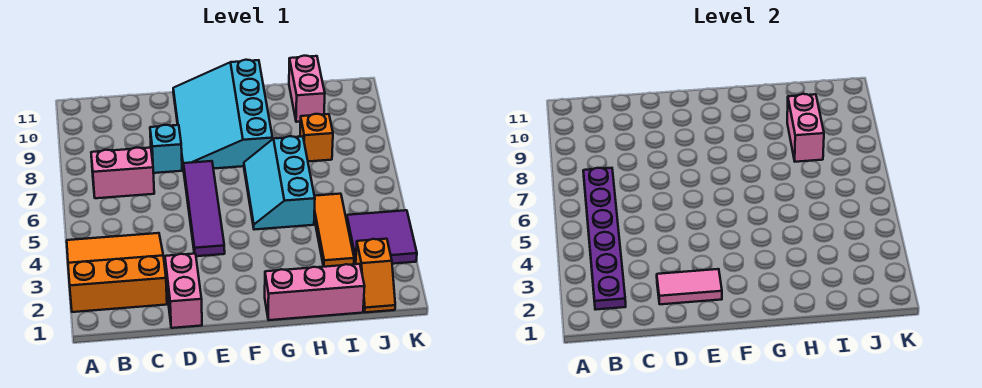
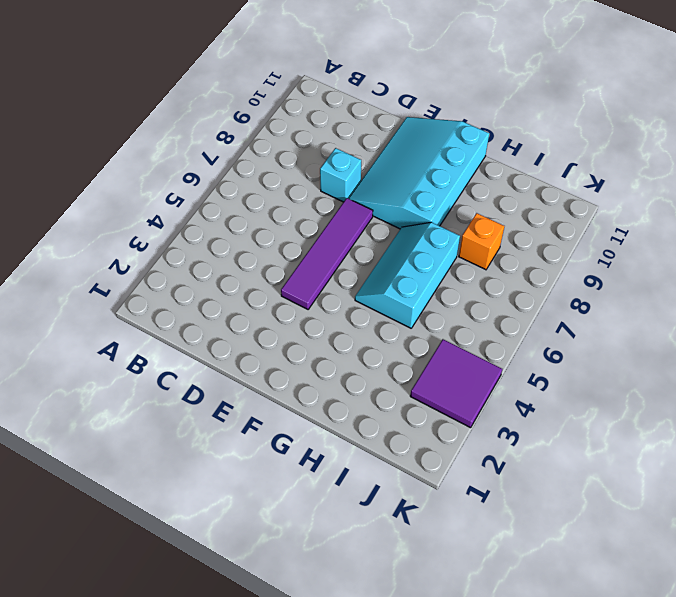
none -> orange slope A2:C4 level 1 top 2
none -> pink brick B7:C7 level 1
none -> pink brick D1:D2 level 1

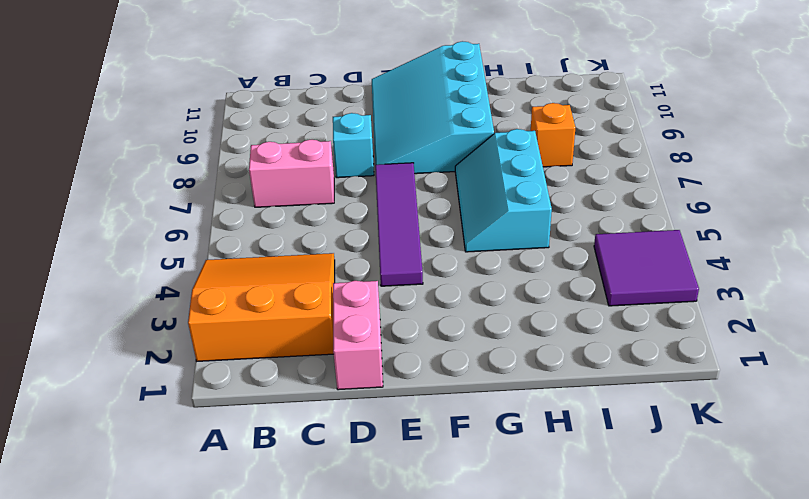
none -> pink brick G1:I1 level 1
none -> orange tile I3:I5 level 1
none -> pink brick I10:I11 level 1

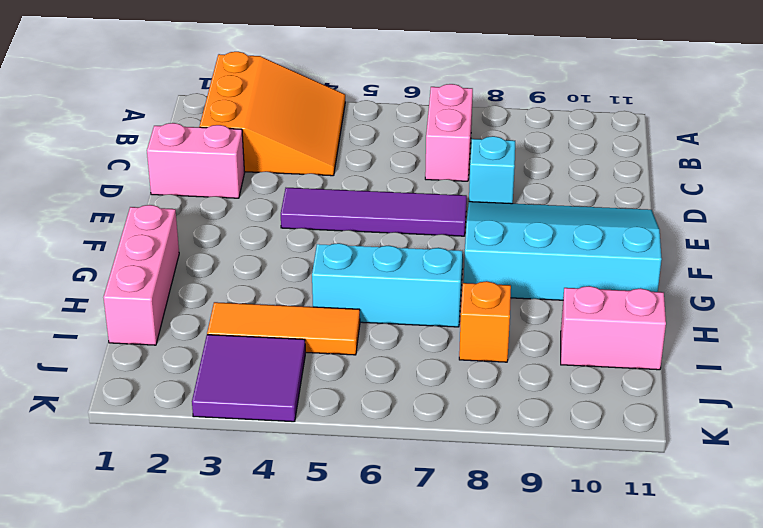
none -> orange slope J1:J2 level 1 top 2
none -> purple plate B2:B7 level 2
none -> pink tile D2:E2 level 2

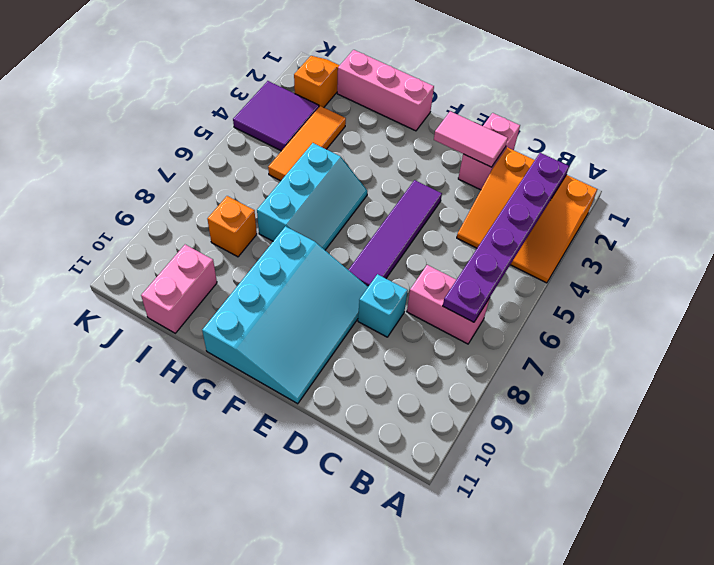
none -> pink brick I8:I9 level 2

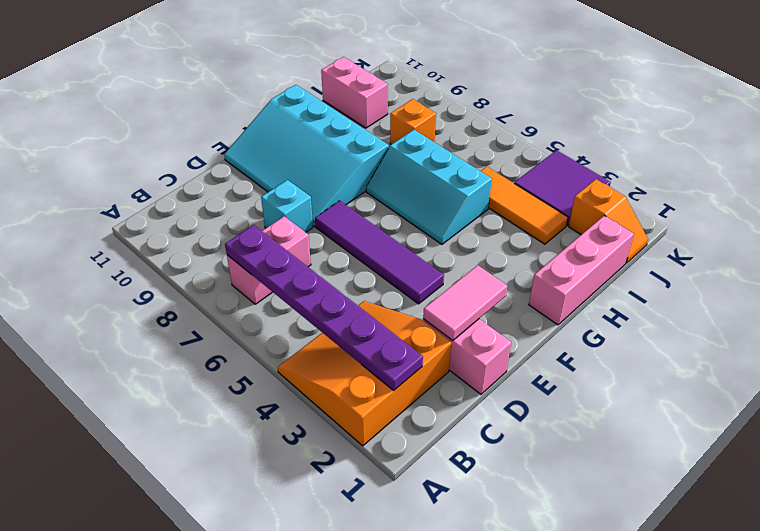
none -> pink brick I8:I9 level 2

